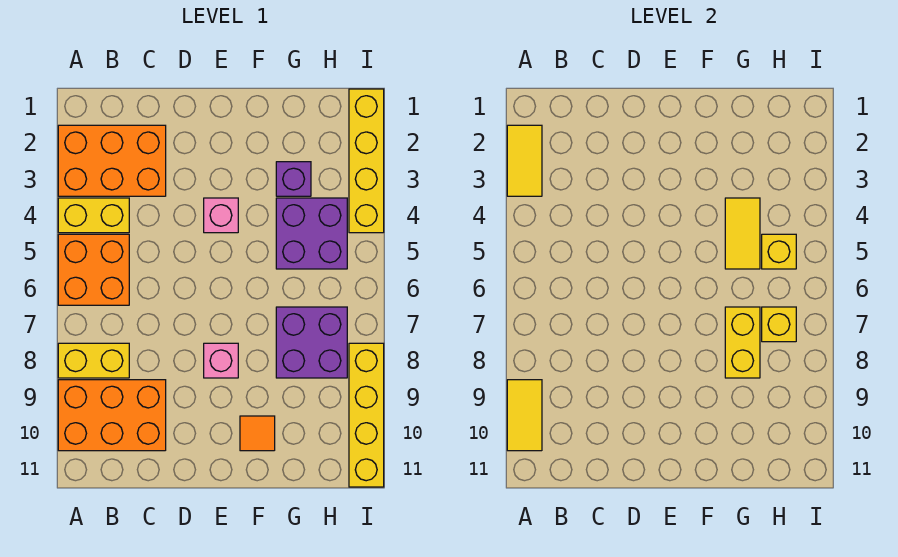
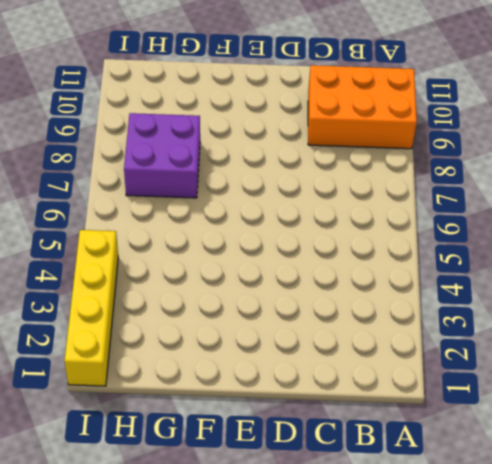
none -> orange brick A2:C3 level 1
none -> yellow brick A4:B4 level 1
none -> orange brick A5:B6 level 1

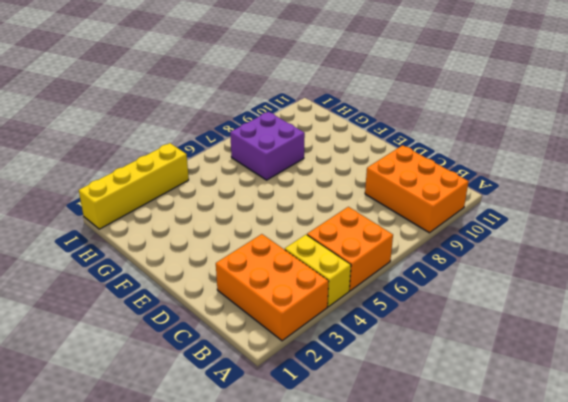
none -> yellow brick A8:B8 level 1
none -> pink brick E4 level 1
none -> pink brick E8 level 1

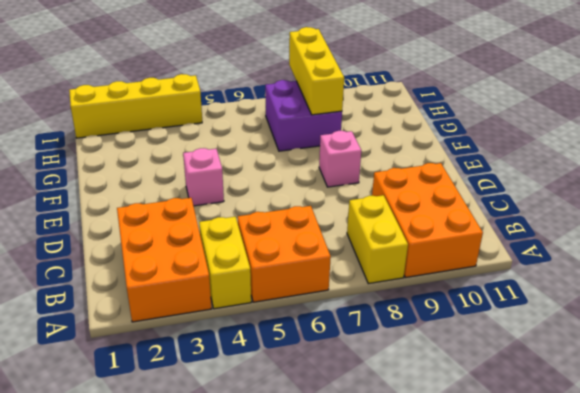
yellow brick G8:I8 level 2 -> yellow brick G7:G8 level 2
none -> orange tile F10 level 1
none -> purple brick G3 level 1
none -> purple brick G4:H5 level 1

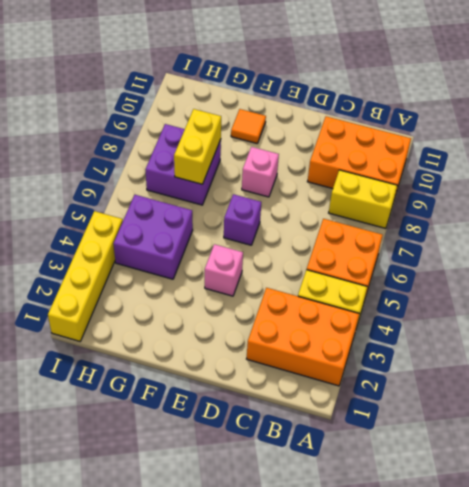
purple brick E6 level 1 -> purple brick G3 level 1
none -> yellow brick I8:I11 level 1
none -> yellow tile A2:A3 level 2
none -> yellow tile A9:A10 level 2

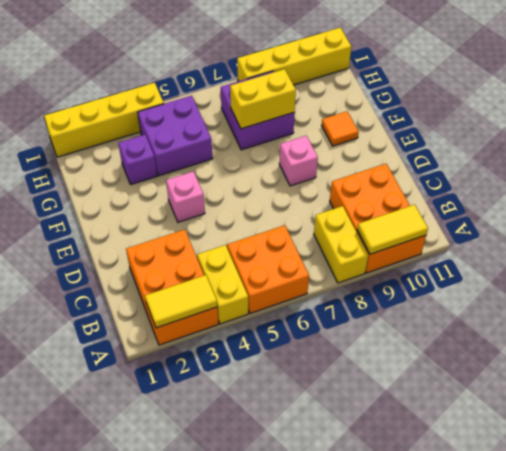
none -> yellow tile G4:G5 level 2
none -> yellow brick H5 level 2
none -> yellow brick H7 level 2

